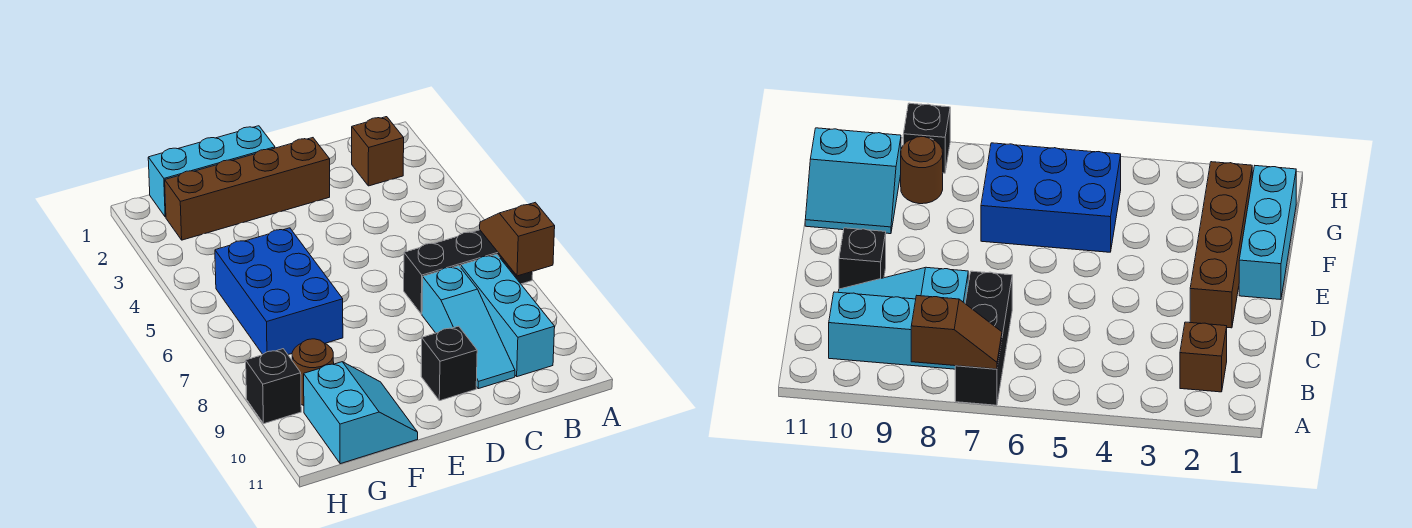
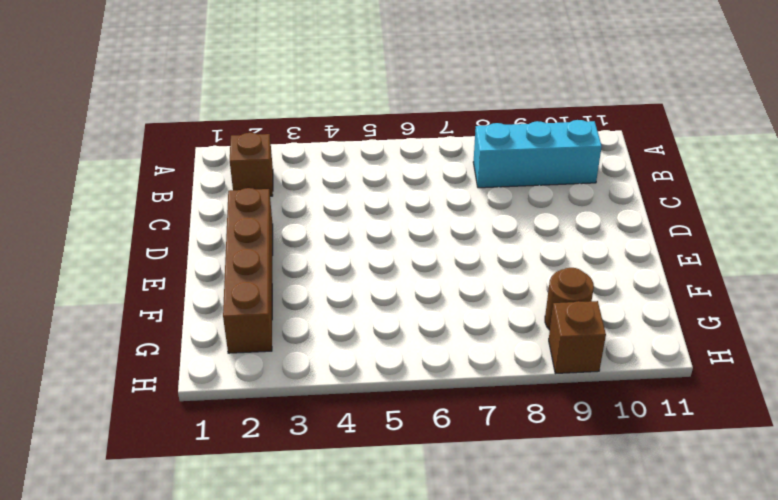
brown brick H9 level 1 -> black brick H9 level 1
none -> black brick A7:C7 level 1
none -> cyan slope C8:C10 level 1 top 8
none -> black brick D10 level 1

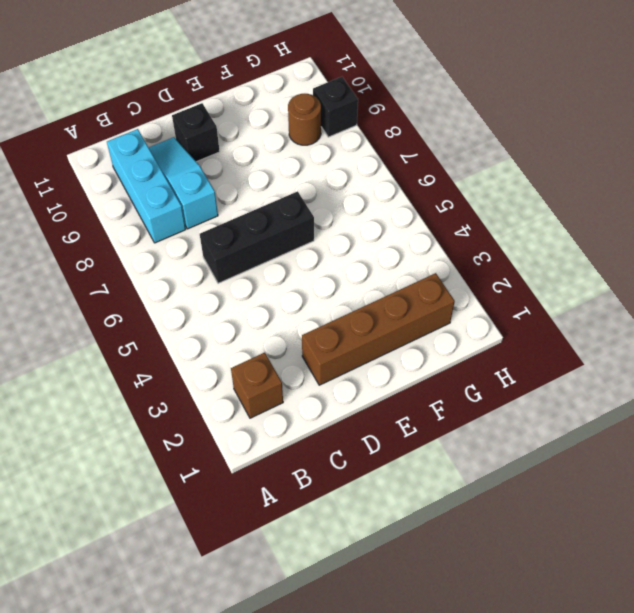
black brick C6:E6 level 1 -> black brick A7:C7 level 1
none -> cyan brick E1:G1 level 1
none -> blue brick F5:G7 level 1
none -> cyan slope F10:G11 level 1 top G

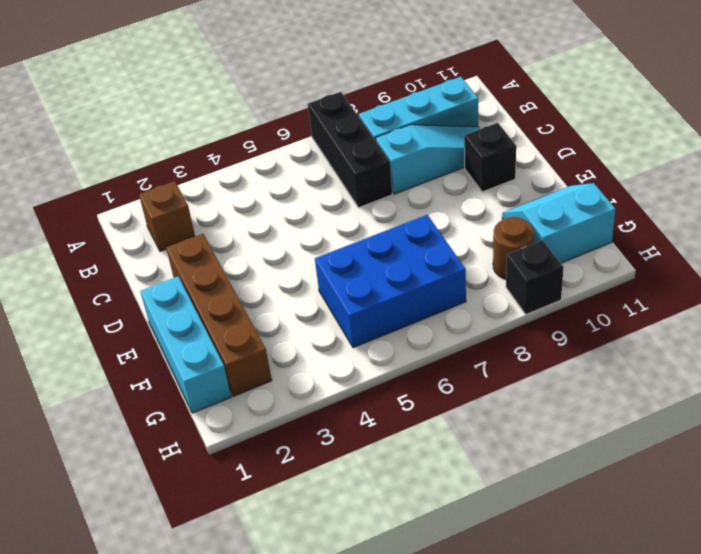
none -> brown slope A7:A8 level 2 top 8

